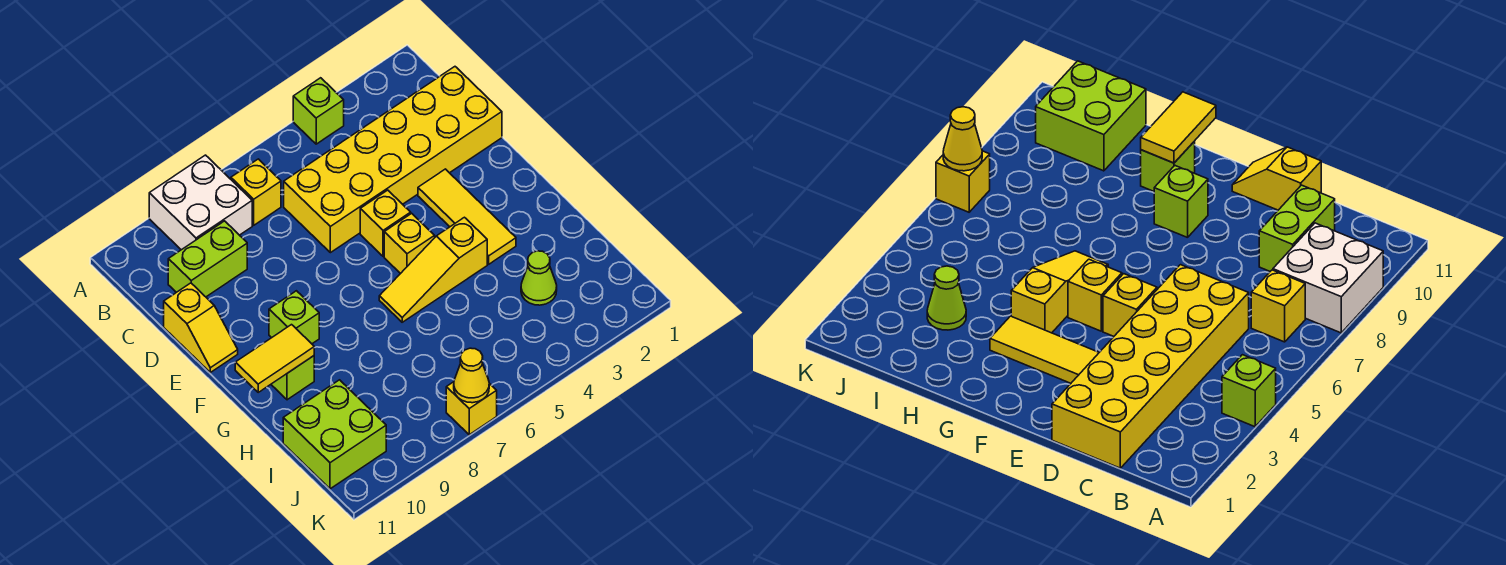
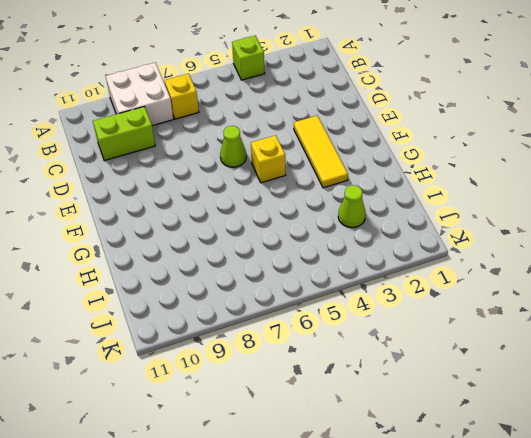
lime cone E6 level 1 -> none
none -> yellow brick C1:D6 level 1
none -> yellow slope D11:E11 level 1 top D
none -> yellow brick E5 level 1

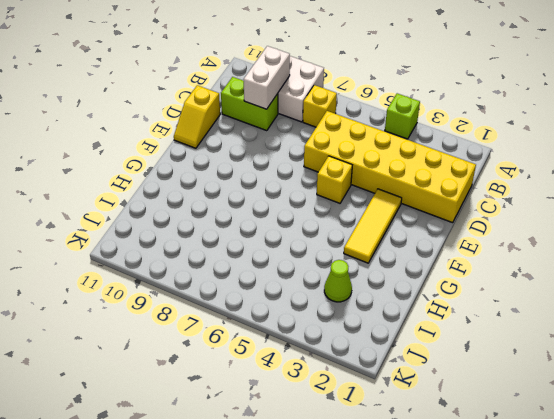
white brick B9:C9 level 2 -> none
none -> yellow brick F5 level 1
none -> lime brick F9 level 1
none -> yellow slope G4:G6 level 1 top 4

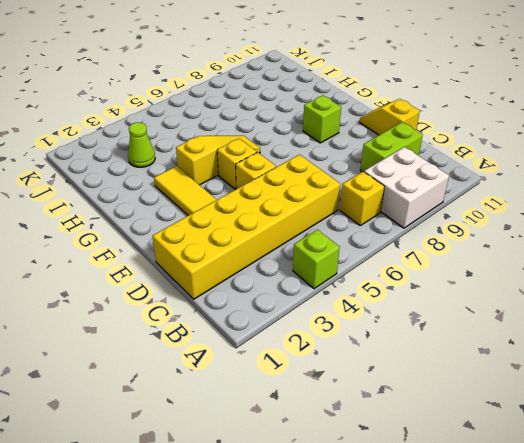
none -> lime brick G10 level 1
none -> lime brick I10:J11 level 1
none -> yellow brick K7 level 1

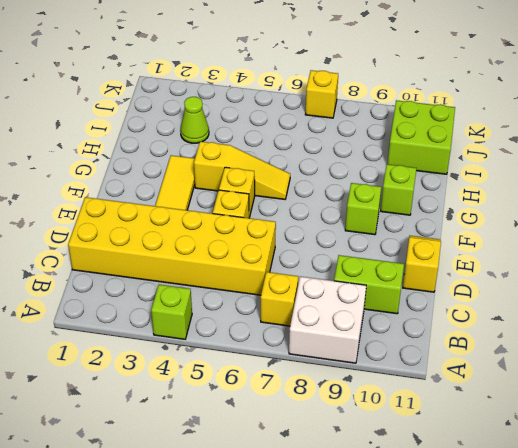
none -> yellow tile G10:G11 level 2
none -> yellow cone K7 level 2

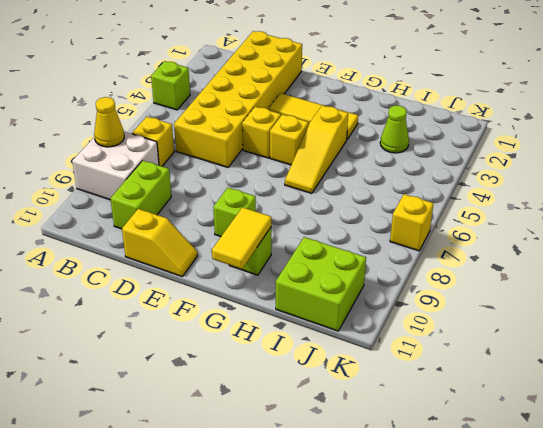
yellow cone A8 level 2 -> yellow cone K7 level 2

